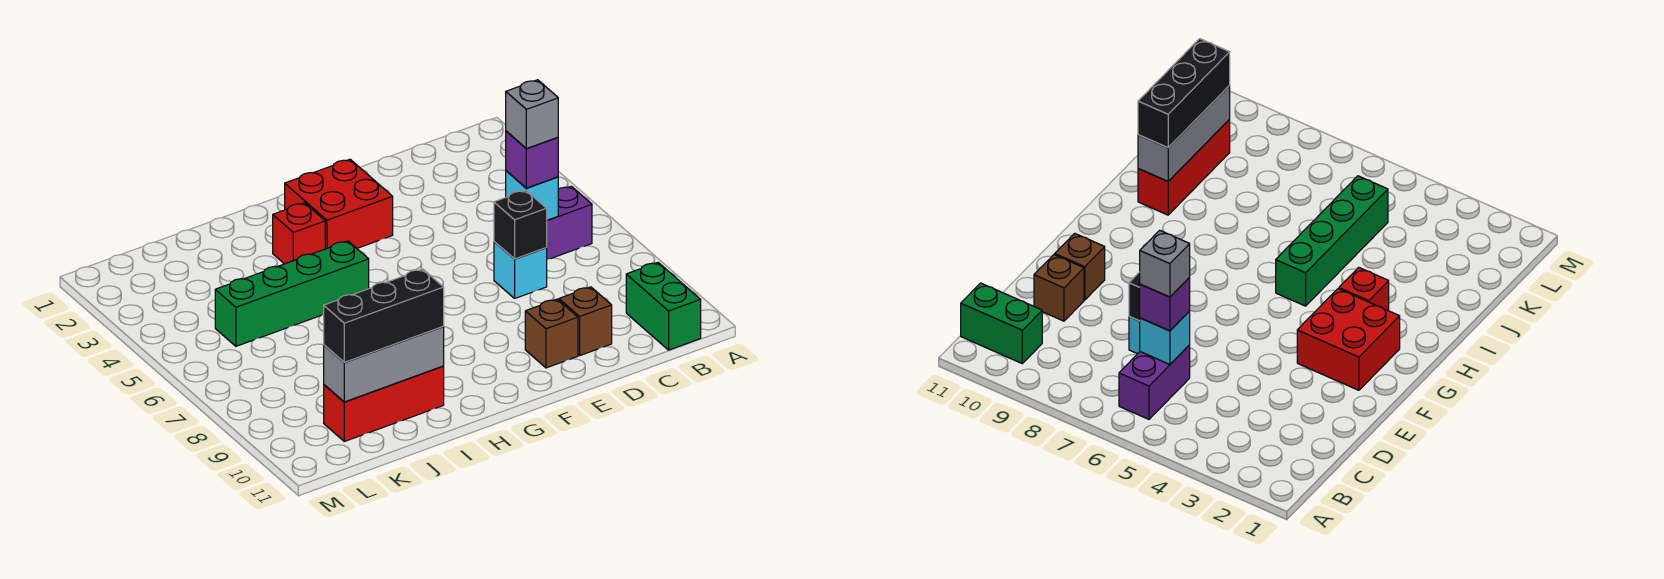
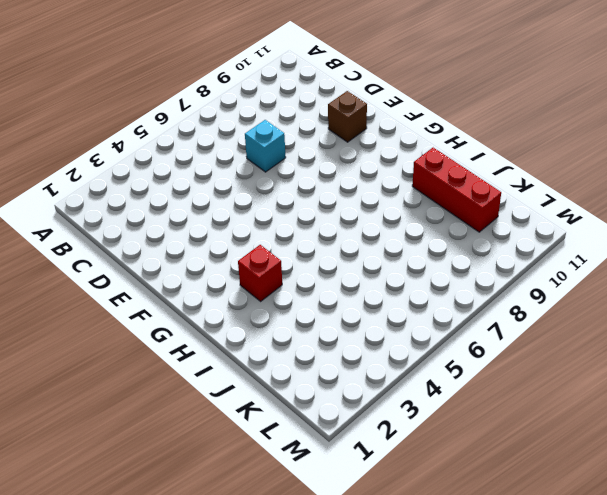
none -> purple brick B6:C6 level 1
none -> green brick B10:B11 level 1
none -> brown brick D10 level 1

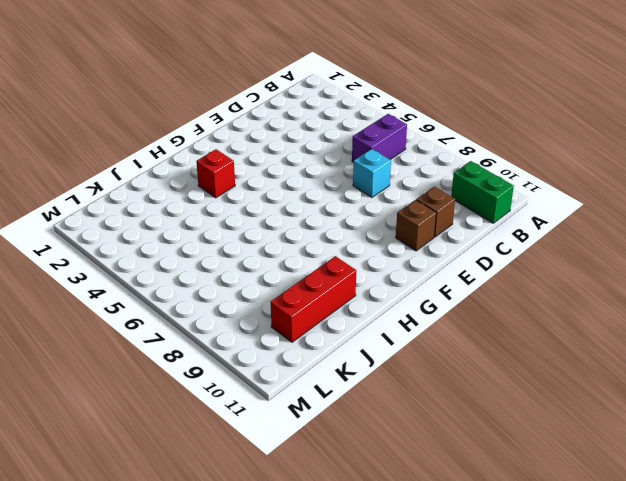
none -> red brick F2:G3 level 1
none -> green brick H5:K5 level 1
none -> cyan brick C6 level 2

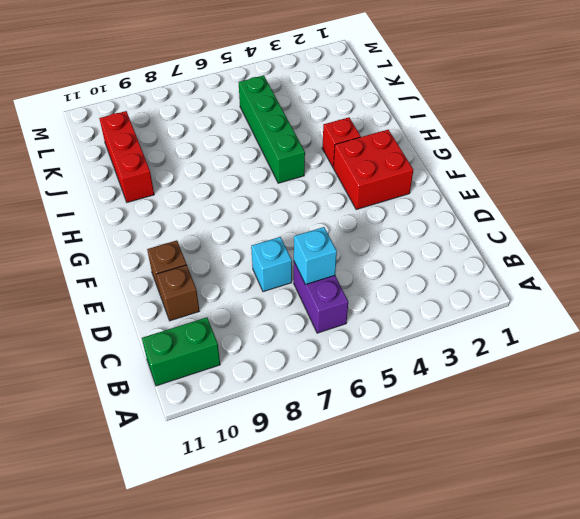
none -> black brick D7 level 2
none -> grey brick I10:K10 level 2
none -> purple brick C6 level 3

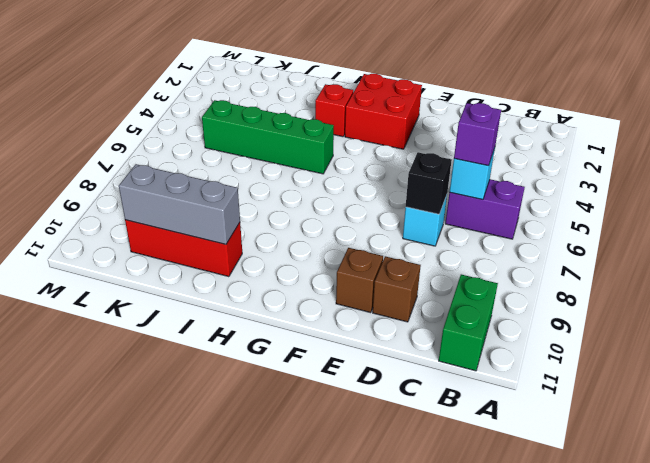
none -> black brick I10:K10 level 3
none -> grey brick C6 level 4

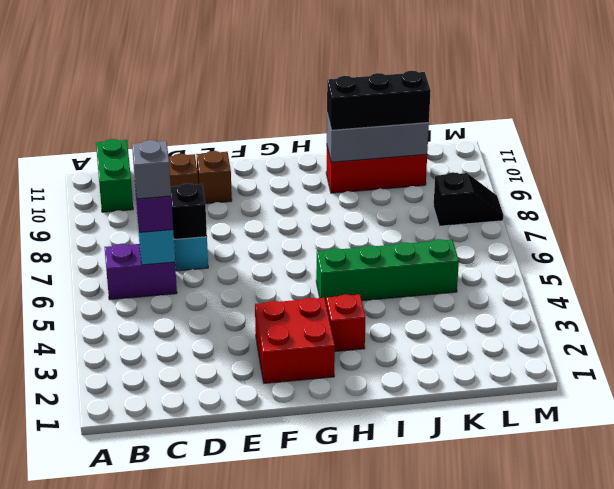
black slope L8:M8 level 1 top L -> none

